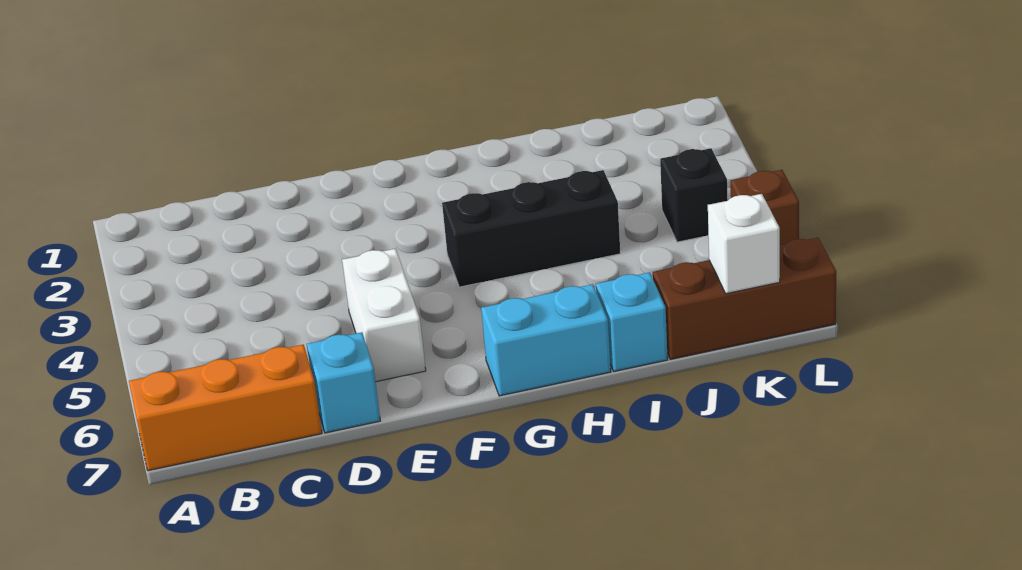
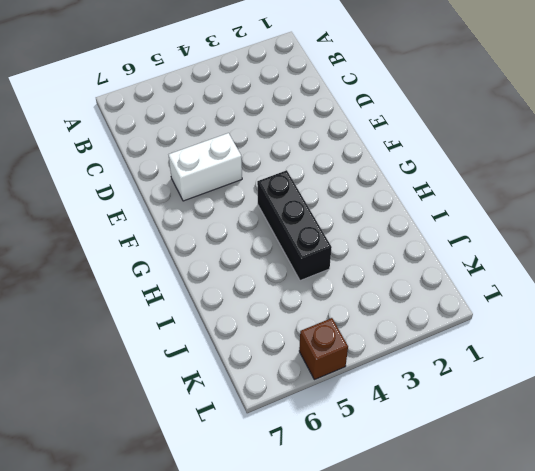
none -> orange brick A7:C7 level 1
none -> cyan brick D7 level 1

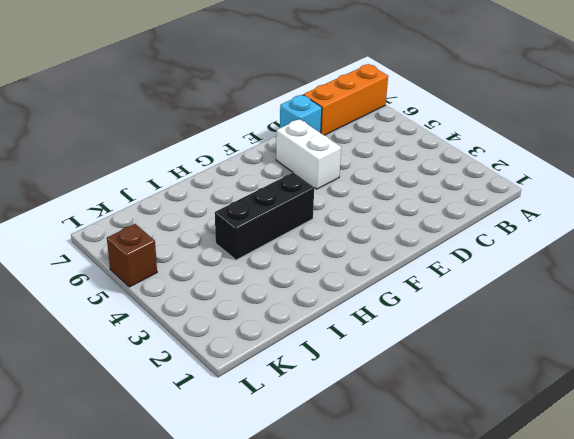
none -> cyan brick G7:H7 level 1
none -> cyan brick I7 level 1

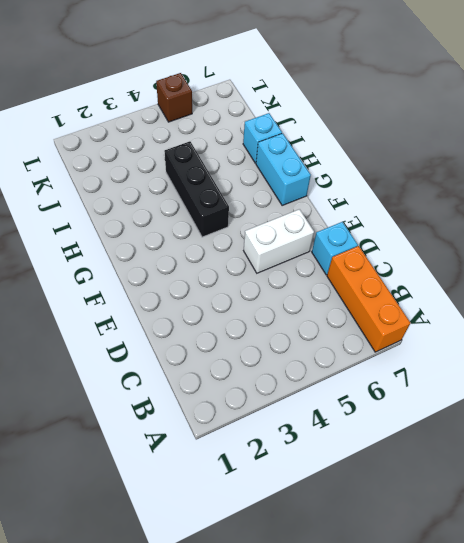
none -> brown brick J7:L7 level 1
none -> black brick K4 level 1

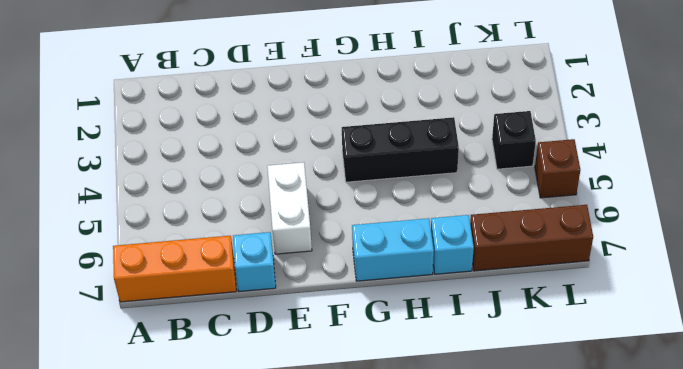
none -> white brick K7 level 2

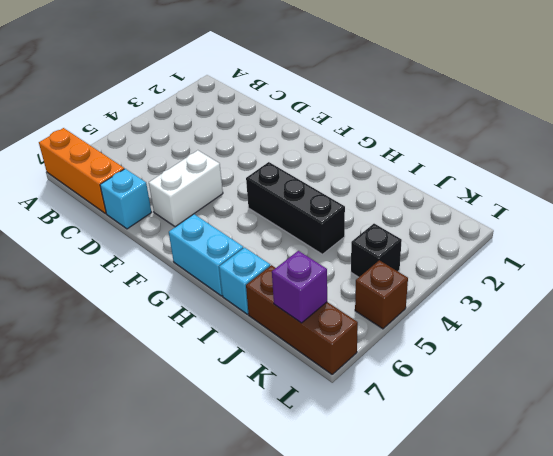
purple brick K7 level 2 -> white brick K7 level 2

